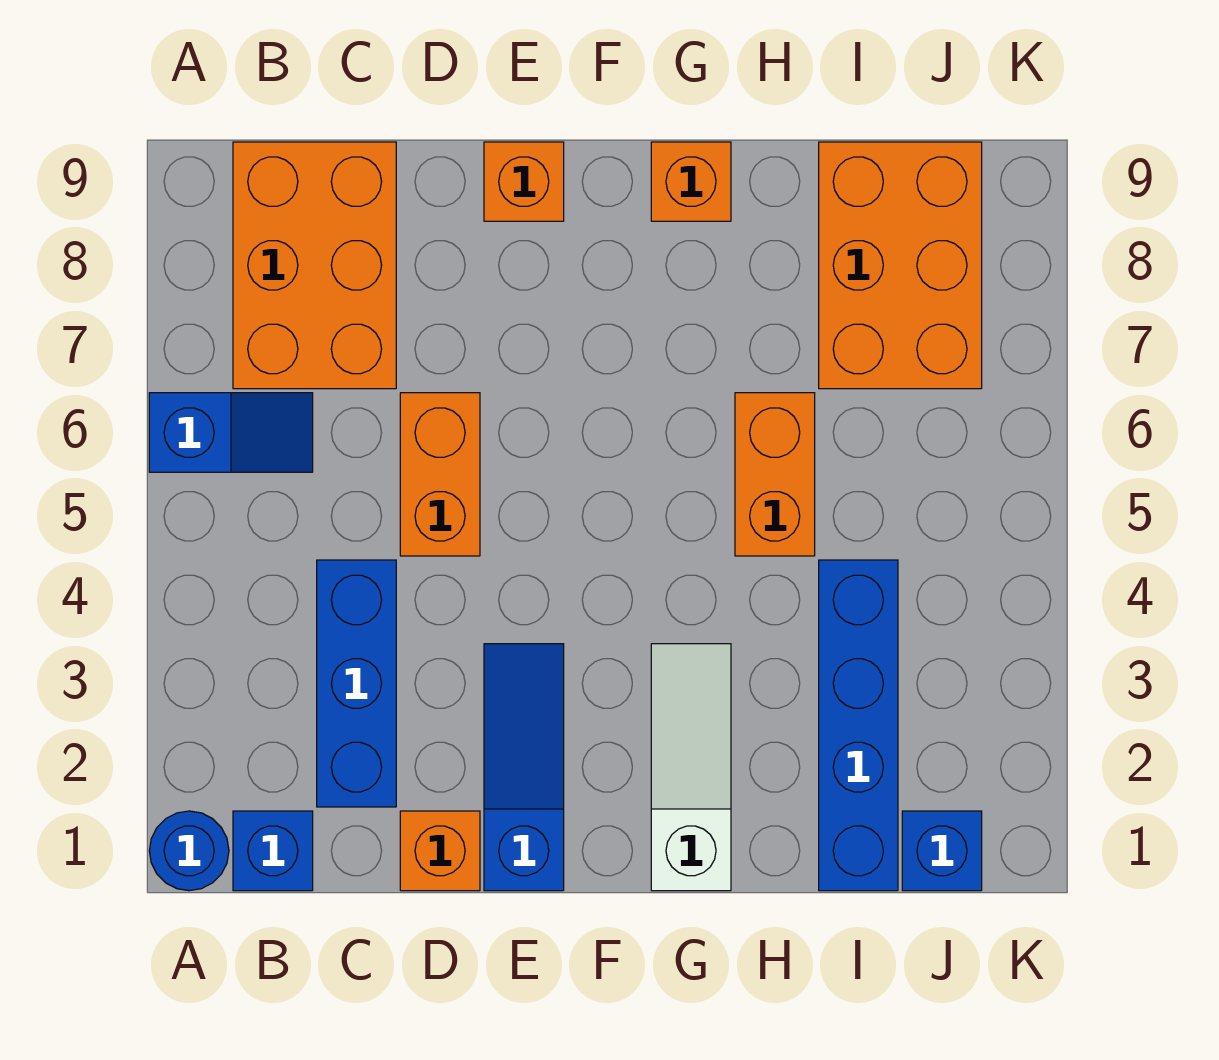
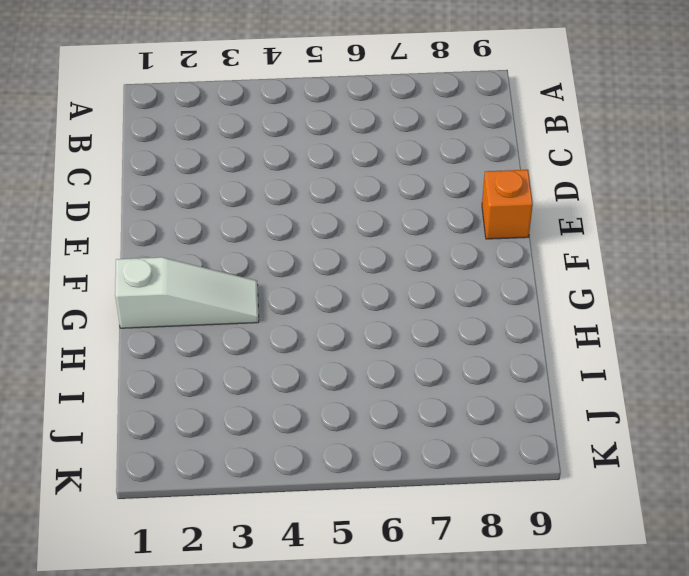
none -> blue round brick A1 level 1
none -> blue slope A6:B6 level 1 top A
none -> blue brick B1 level 1

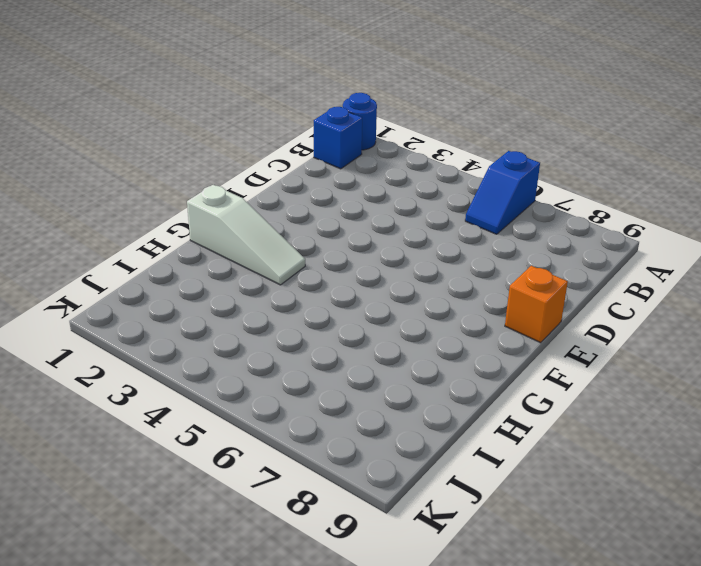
none -> orange brick B7:C9 level 1
none -> blue brick C2:C4 level 1
none -> orange brick D1 level 1

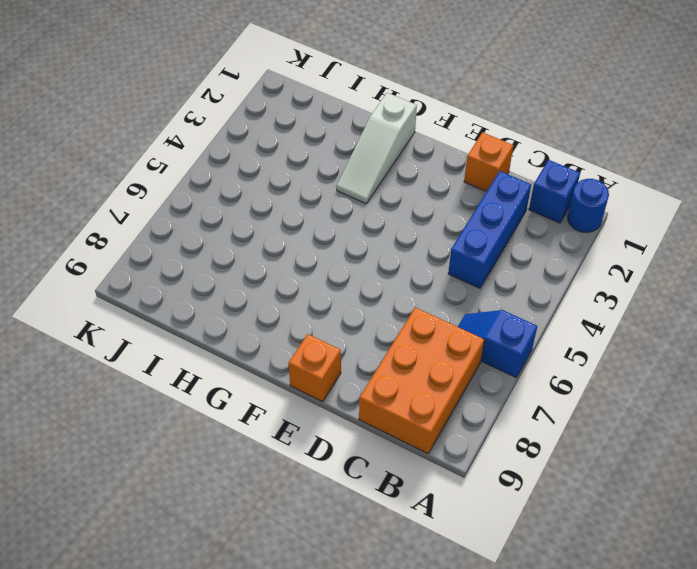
none -> orange brick D5:D6 level 1
none -> blue slope E1:E3 level 1 top 1
none -> orange brick G9 level 1

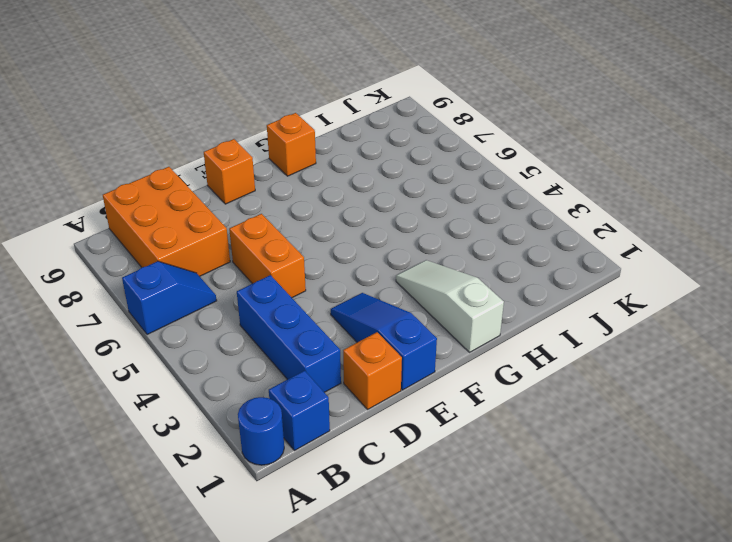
none -> orange brick H5:H6 level 1
none -> blue brick I1:I4 level 1
none -> orange brick I7:J9 level 1

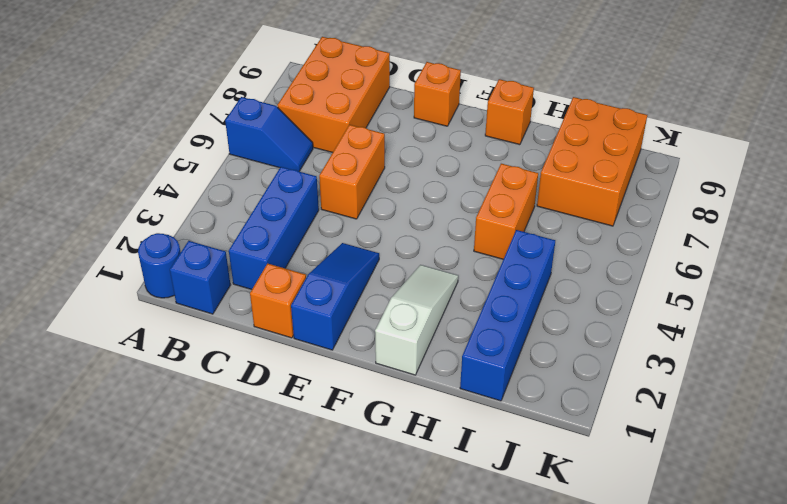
none -> blue brick J1 level 1

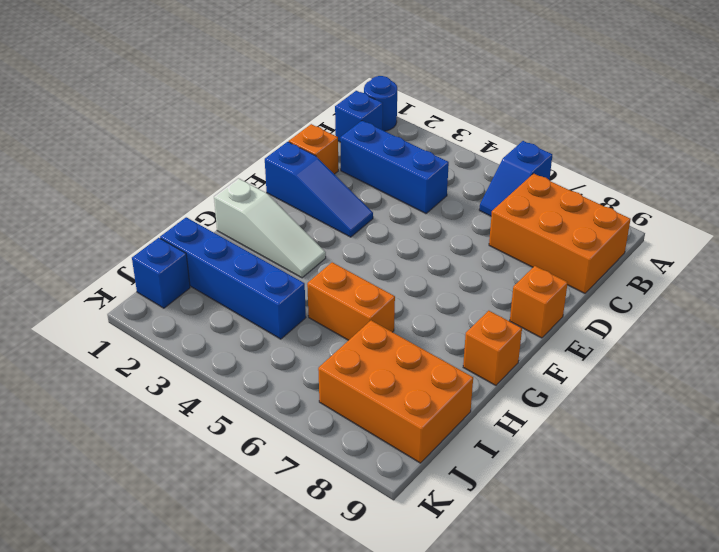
none -> orange brick D5:D6 level 1

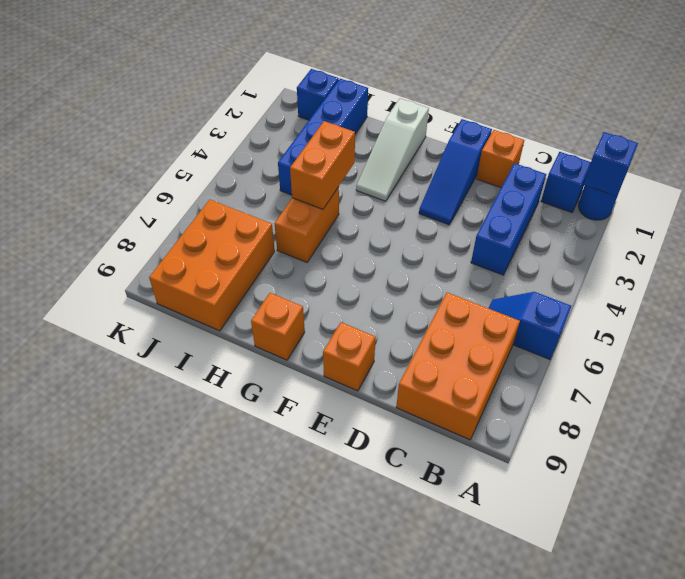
blue brick A1 level 2 -> none
orange brick H4:H5 level 2 -> orange brick D5:D6 level 1

